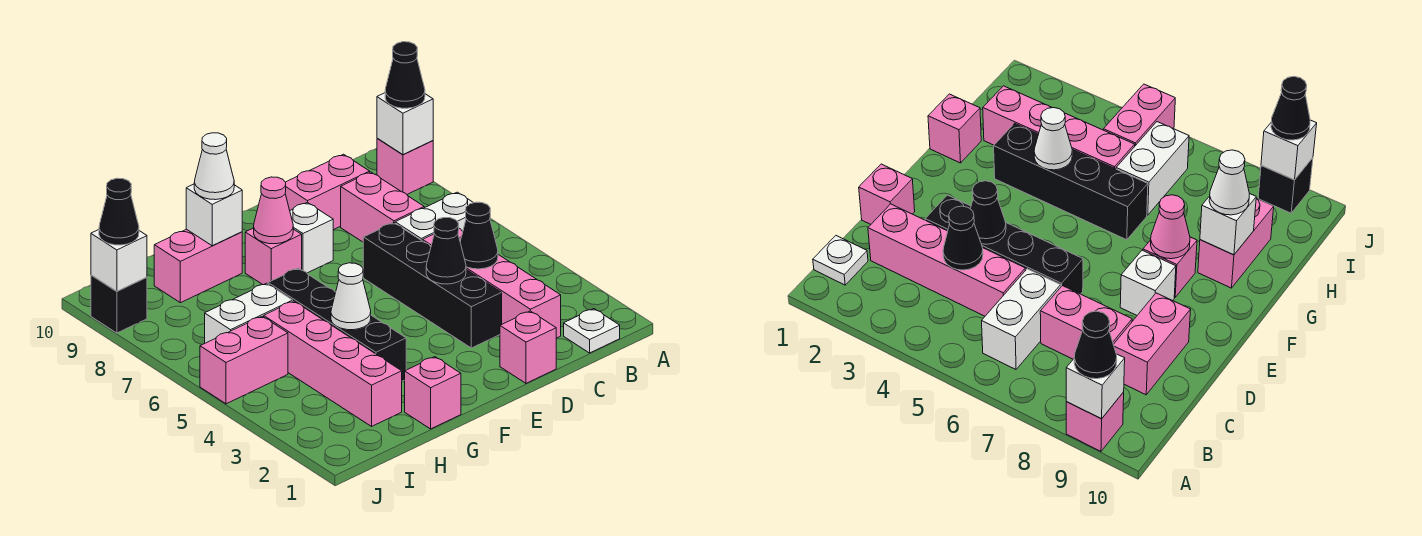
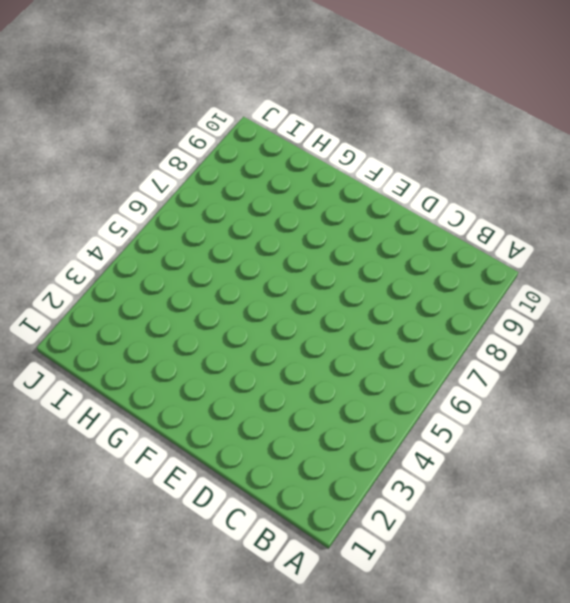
none -> pink brick A9 level 1
none -> white plate B1 level 1
none -> white brick B6:C6 level 1

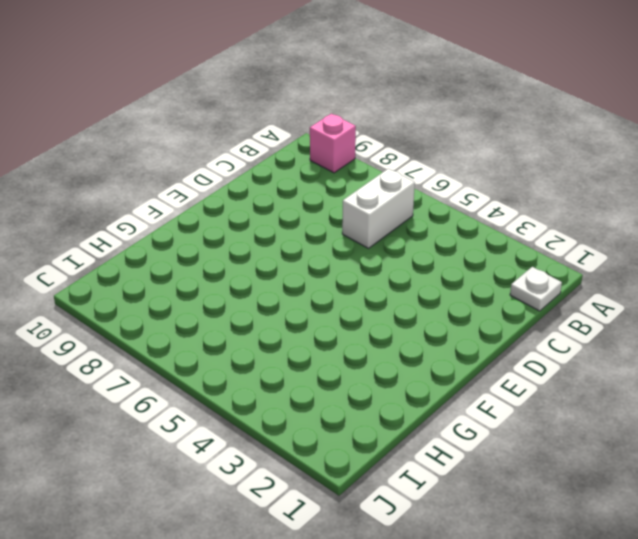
none -> pink brick C2:C5 level 1
none -> pink brick C7:C8 level 1
none -> pink brick C9:D9 level 1

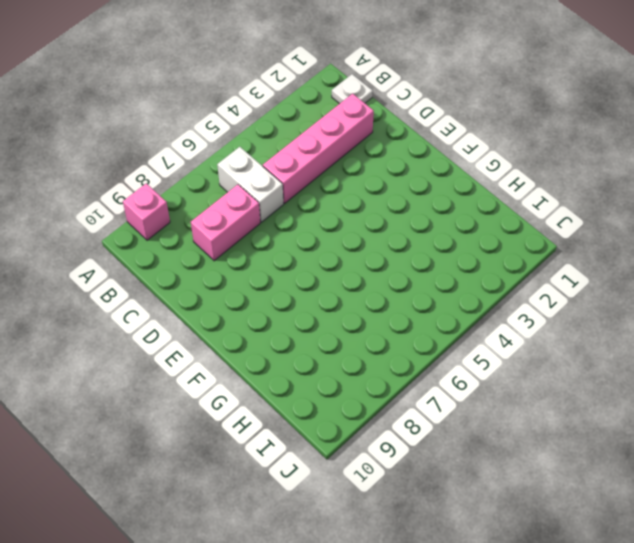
none -> pink brick C9:D9 level 1
none -> pink brick D1 level 1
none -> black brick D3:D6 level 1

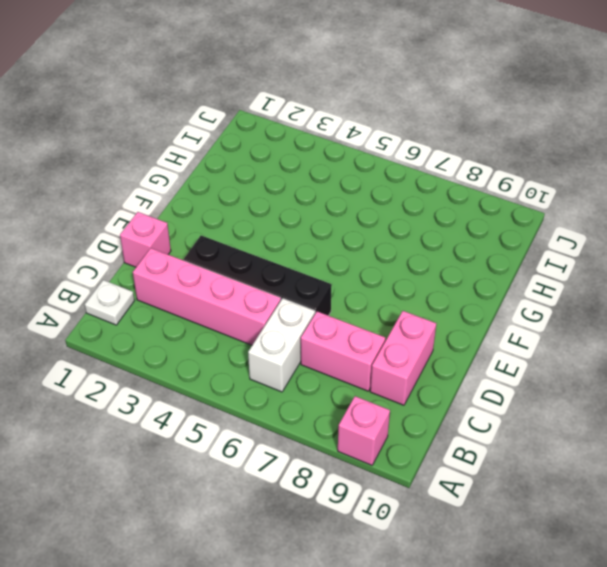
none -> white brick E8 level 1
none -> pink brick F8 level 1
none -> pink brick G1 level 1

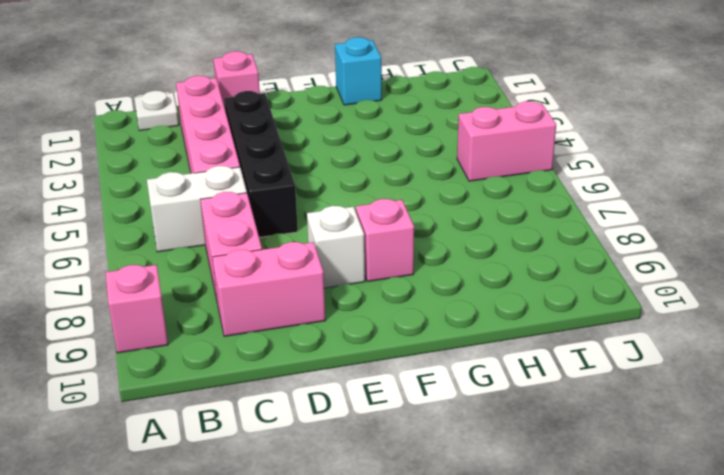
cyan brick G1 level 1 -> pink brick G1 level 1
none -> black brick G3:G6 level 1
none -> pink brick G9:H9 level 1
none -> pink brick H2:H5 level 1

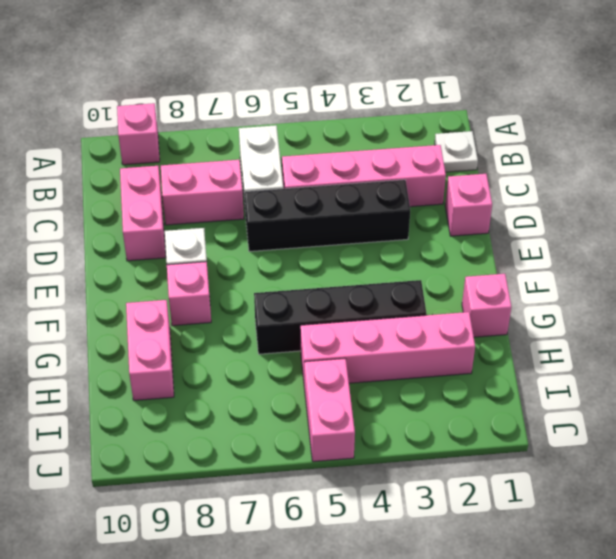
none -> white brick H6:I6 level 1
none -> black brick J9 level 1
none -> white brick A9 level 2

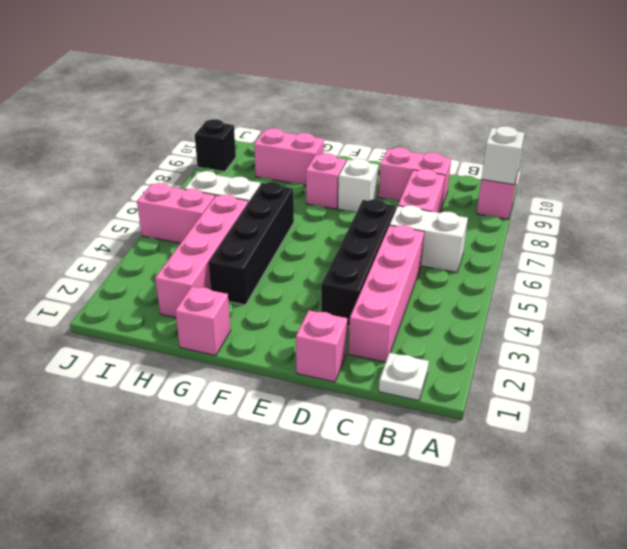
none -> black cone C4 level 2
none -> black cone D4 level 2
none -> pink cone F8 level 2

